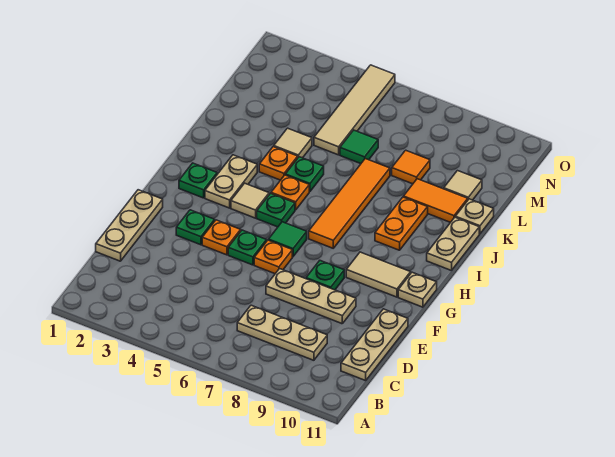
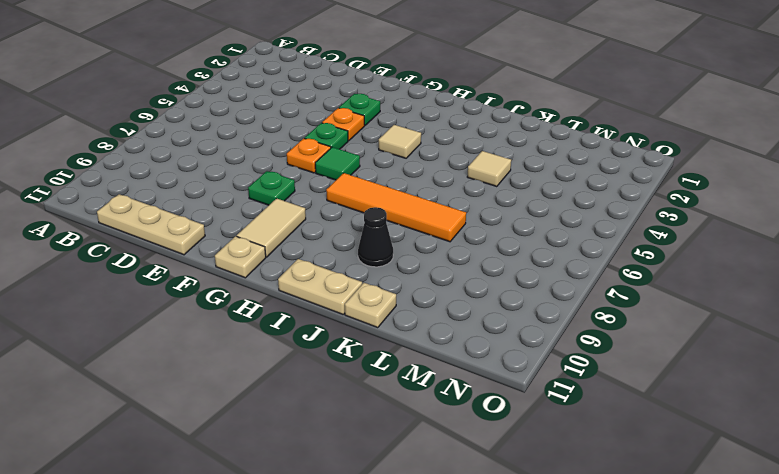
black cone J9 level 1 -> orange plate I9:J9 level 1
none -> tan plate C7:C9 level 1
none -> tan plate D1:F1 level 1
none -> tan plate E7:E9 level 1

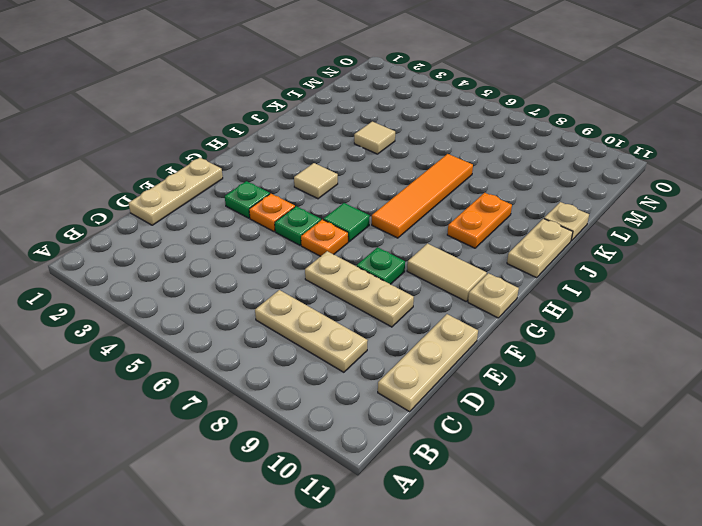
none -> green plate H2 level 1
none -> tan plate H3:I3 level 1
none -> green plate H5 level 1

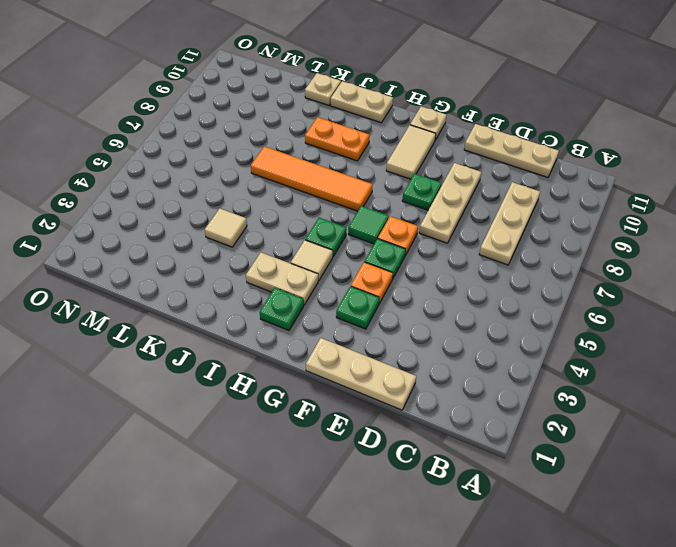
none -> orange plate I5 level 1
none -> orange plate J4 level 1
none -> green plate J5 level 1

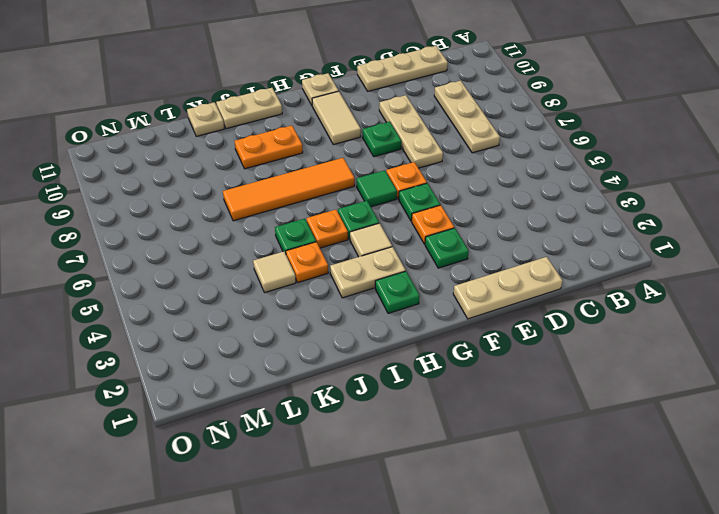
none -> orange tile K9:K10 level 1
none -> tan tile L5:O5 level 1
none -> green tile L6 level 1

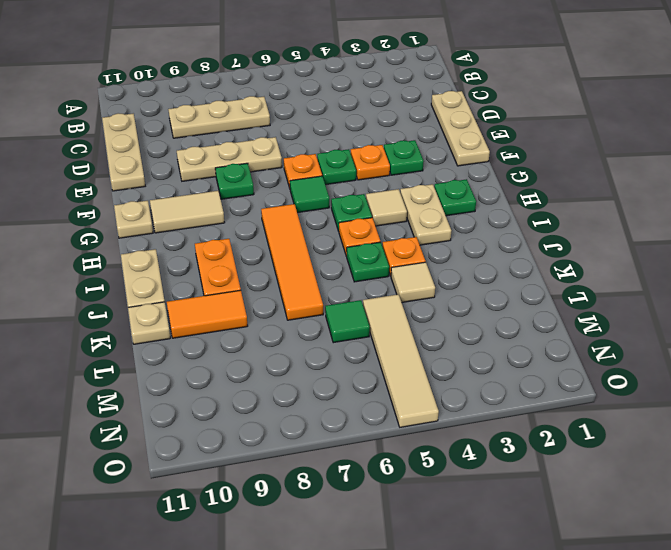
none -> orange tile L8 level 1
none -> tan tile L10 level 1

